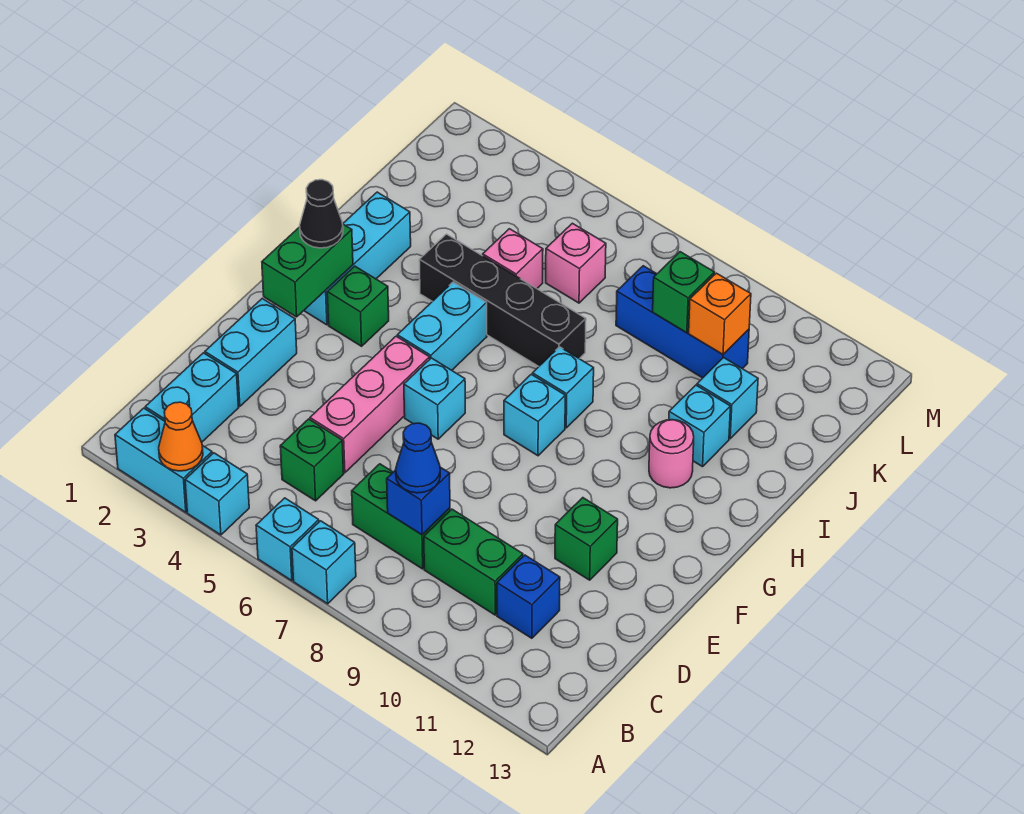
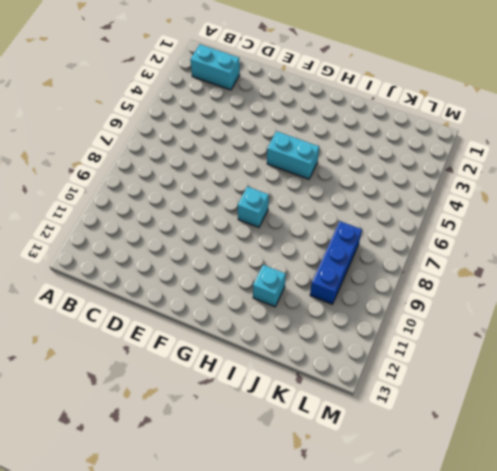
none -> cyan brick A2:A3 level 1
none -> cyan brick A4 level 1
none -> cyan brick A6 level 1
none -> cyan brick A7 level 1

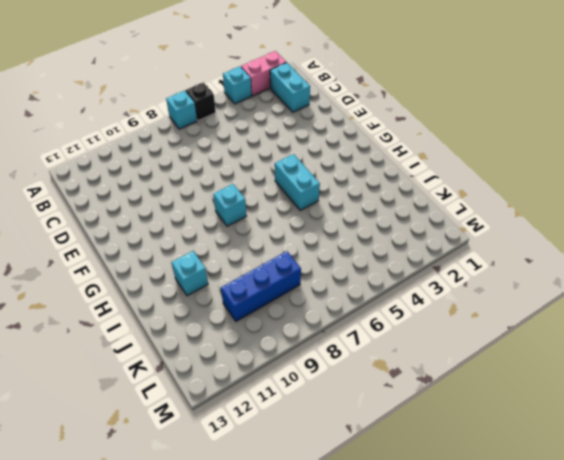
pink brick A2:A3 level 1 -> cyan brick A2:A3 level 1
black brick A6 level 1 -> cyan brick A6 level 1
none -> green brick C5 level 1
none -> green brick C7:C8 level 1
none -> green brick C9:C10 level 1
none -> blue brick C11 level 1

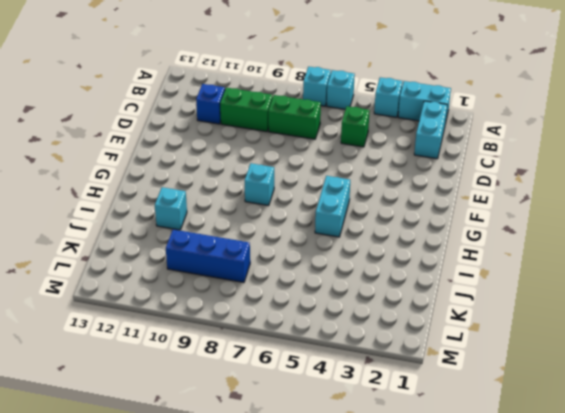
none -> cyan brick D2:E2 level 1
none -> pink brick D5:F5 level 1
none -> green brick E11 level 1
none -> cyan brick F6 level 1

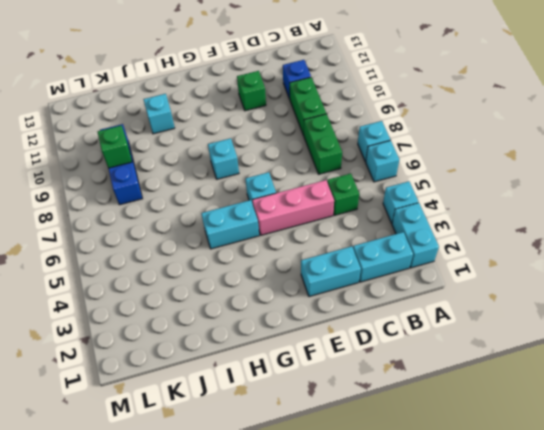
none -> cyan brick G2:I2 level 1
none -> green brick G3 level 1
none -> cyan brick H8 level 1
none -> pink round brick H11 level 1

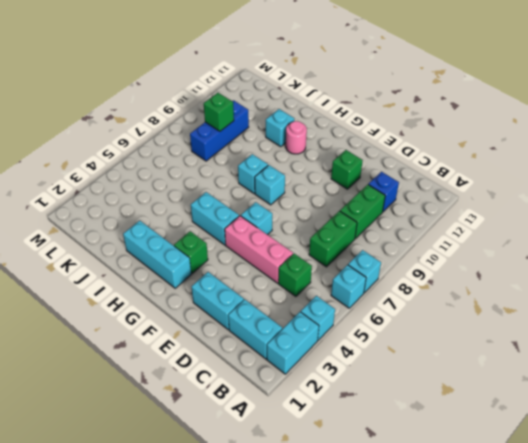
none -> black brick I4:I7 level 1
none -> pink brick J5 level 1
none -> cyan brick J11 level 1
none -> pink brick K6 level 1

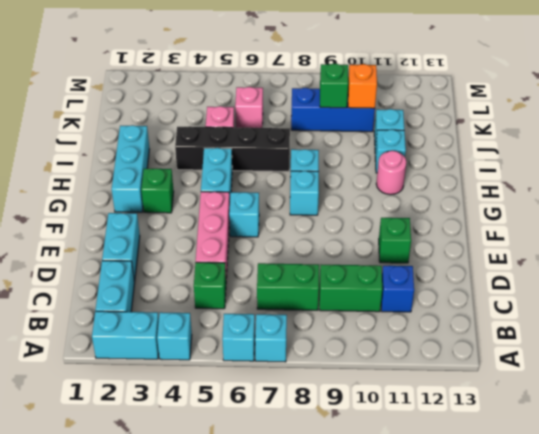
none -> orange cone A3 level 2
none -> blue brick C8 level 2
none -> green brick F2:G2 level 2
none -> blue cone C8 level 3

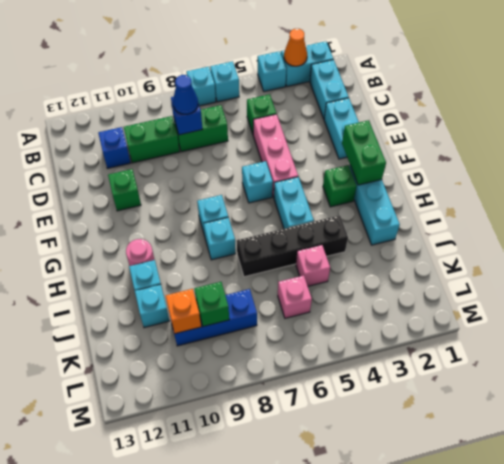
none -> black cone G2 level 3

